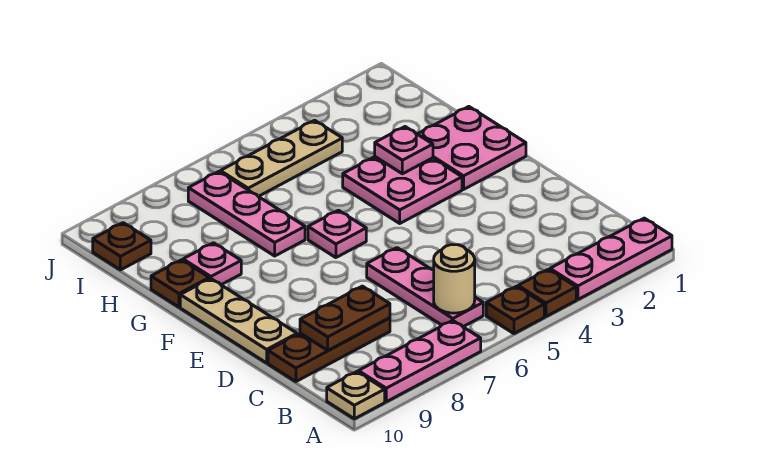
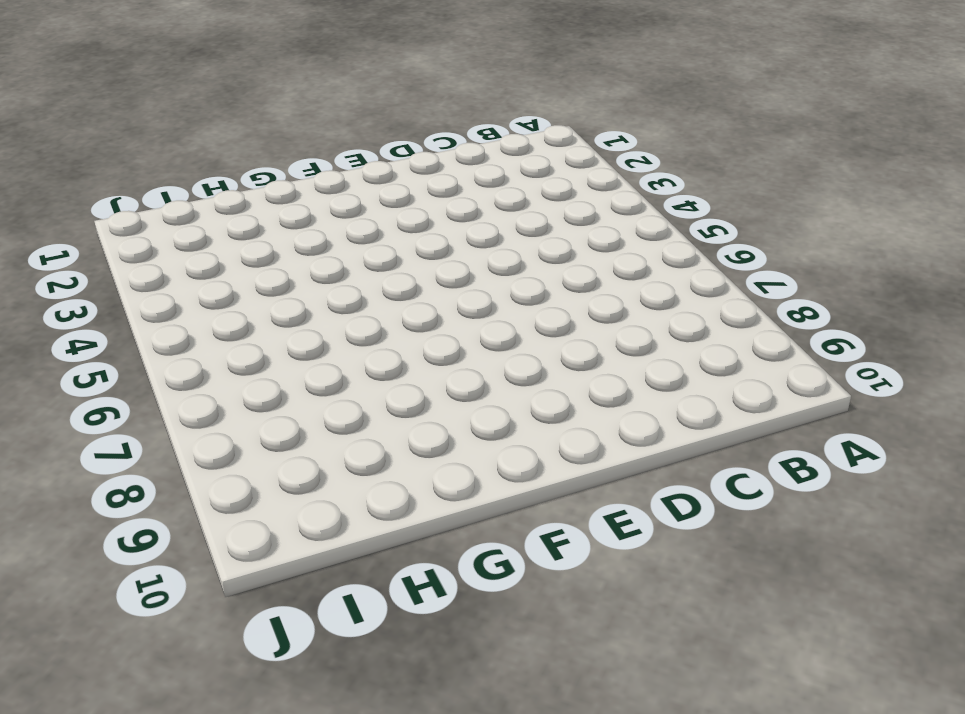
none -> pink plate A1:A3 level 1
none -> brown plate A4 level 1
none -> brown plate A5 level 1

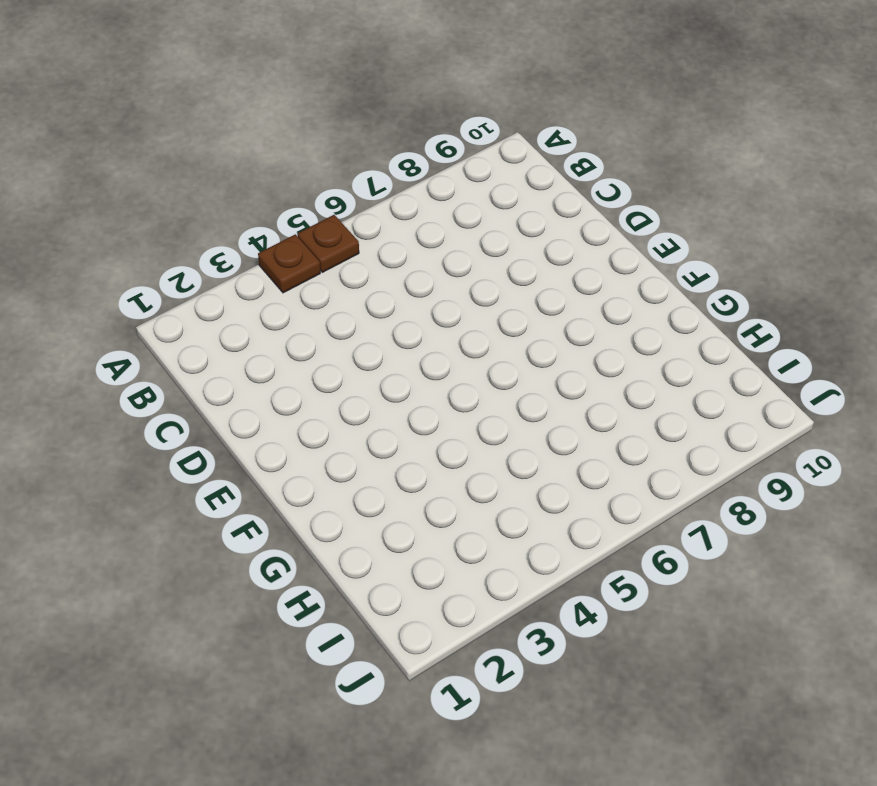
none -> pink plate A1:A3 level 1
none -> pink plate A7:A9 level 1
none -> tan plate A10 level 1

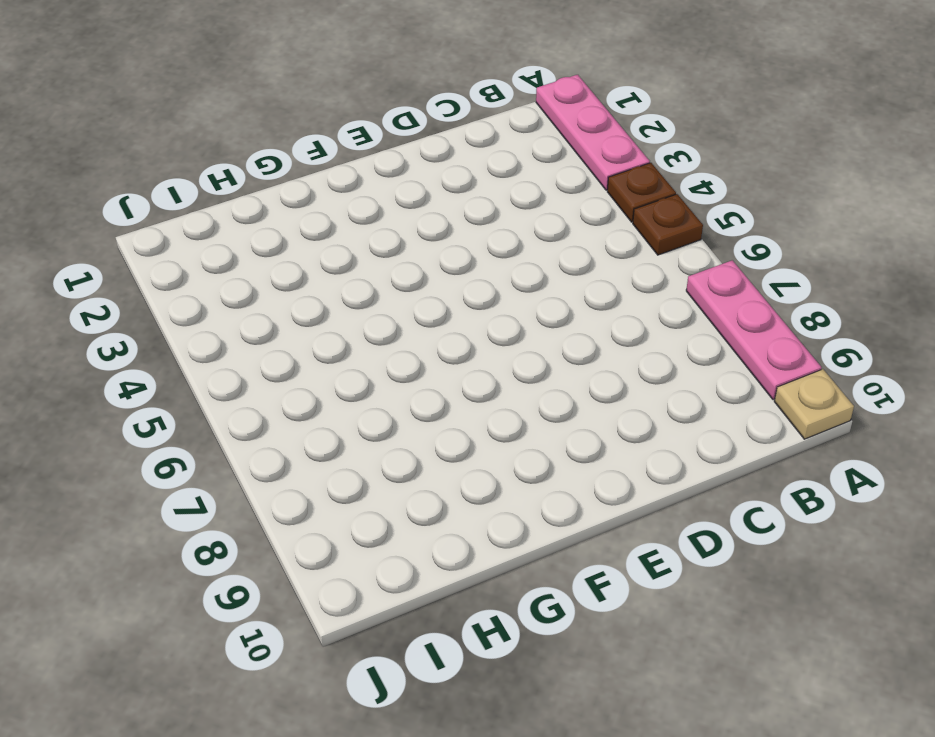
none -> pink plate B6:D6 level 1
none -> brown plate C8:C10 level 1
none -> tan plate D10:F10 level 1

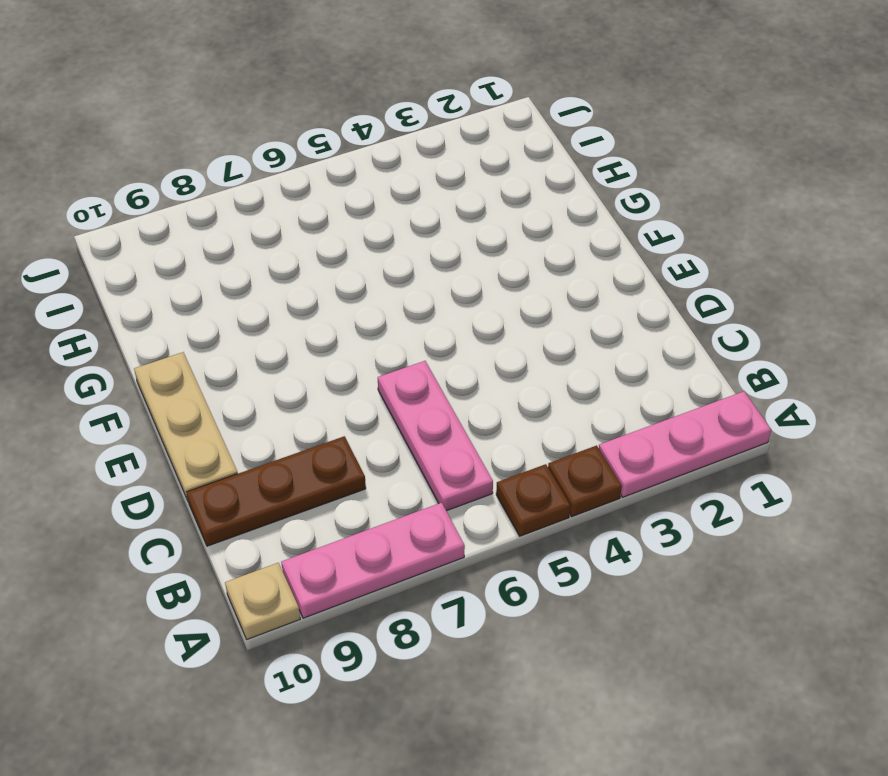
none -> pink plate F1:G2 level 1
none -> pink plate F3:G4 level 1
none -> pink plate F6 level 1

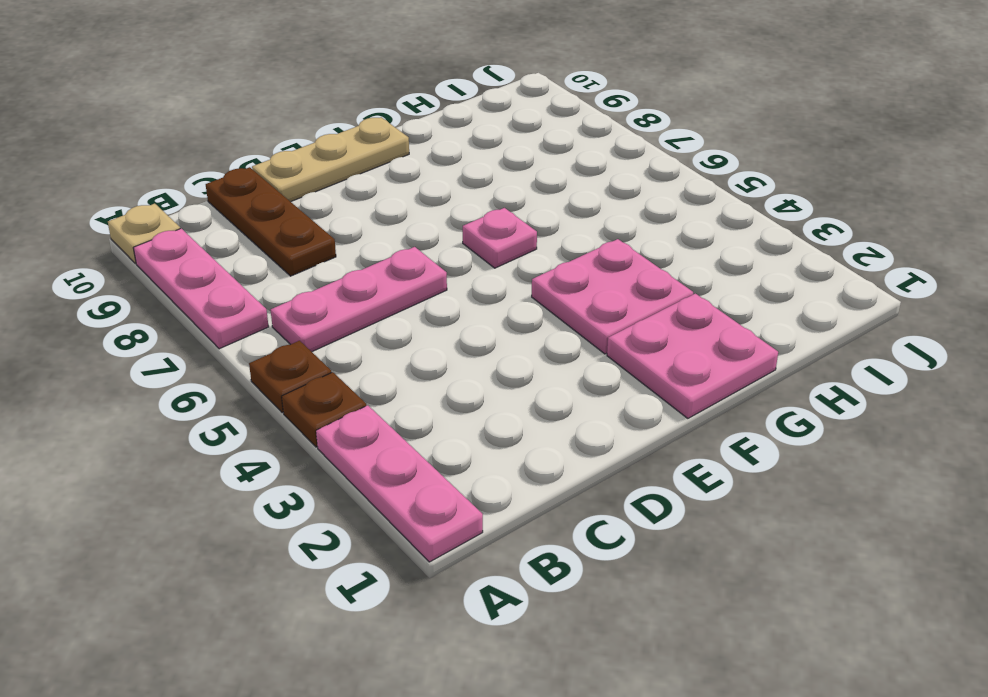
none -> pink plate G7:I7 level 1
none -> pink plate G9 level 1
none -> brown plate G10 level 1

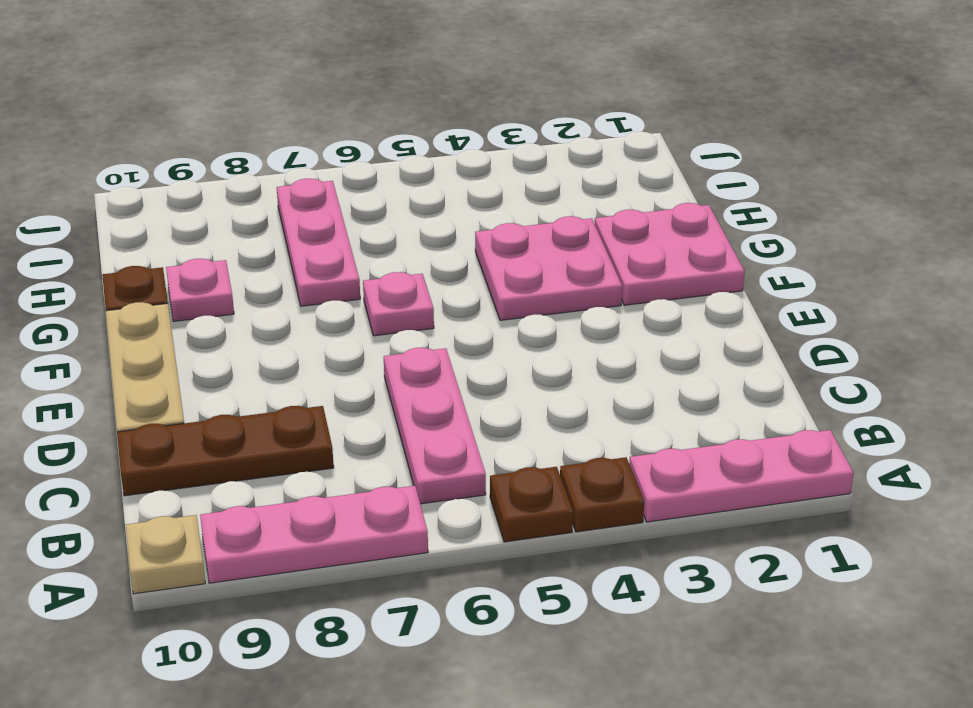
none -> tan plate I4:I6 level 1
none -> brown plate I10 level 1
none -> tan round brick B6 level 2

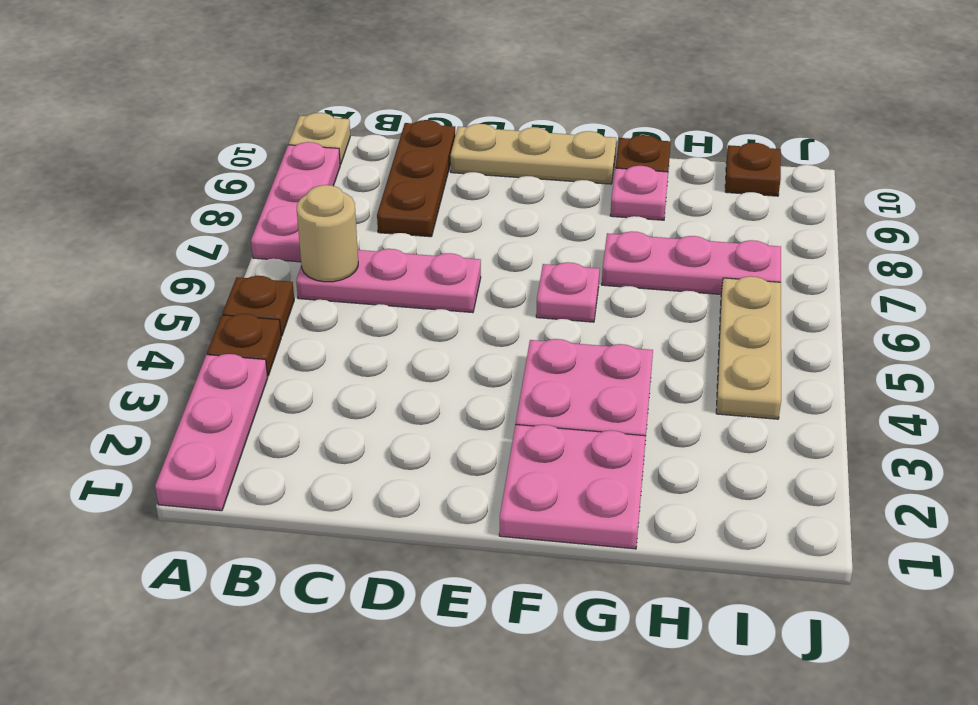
none -> brown plate C8:C9 level 2
none -> pink plate G3 level 2

